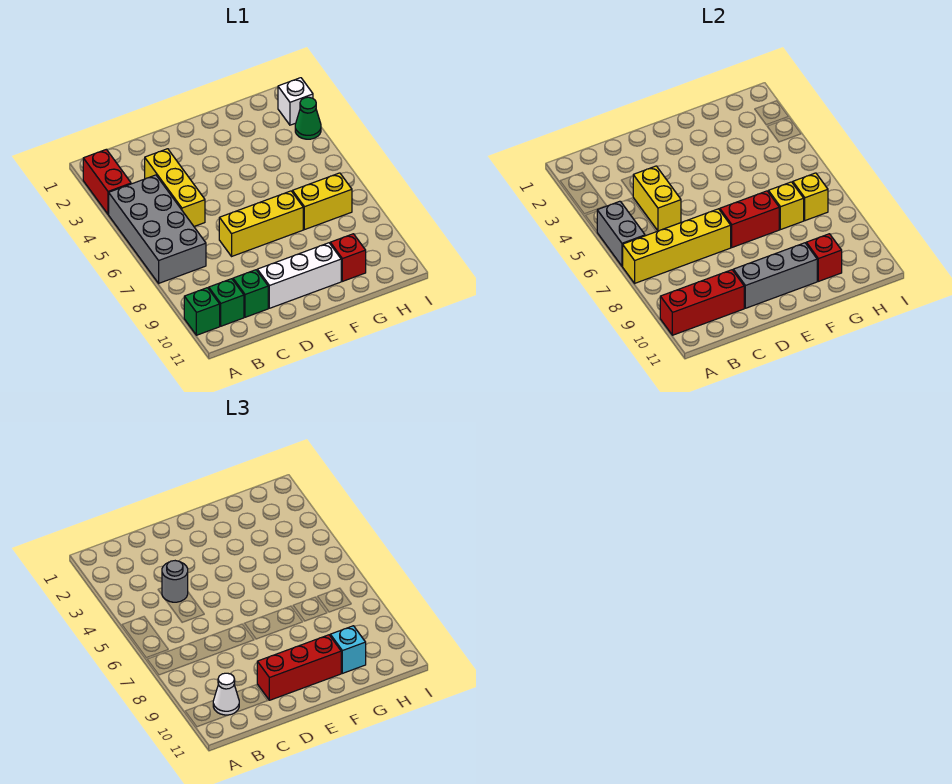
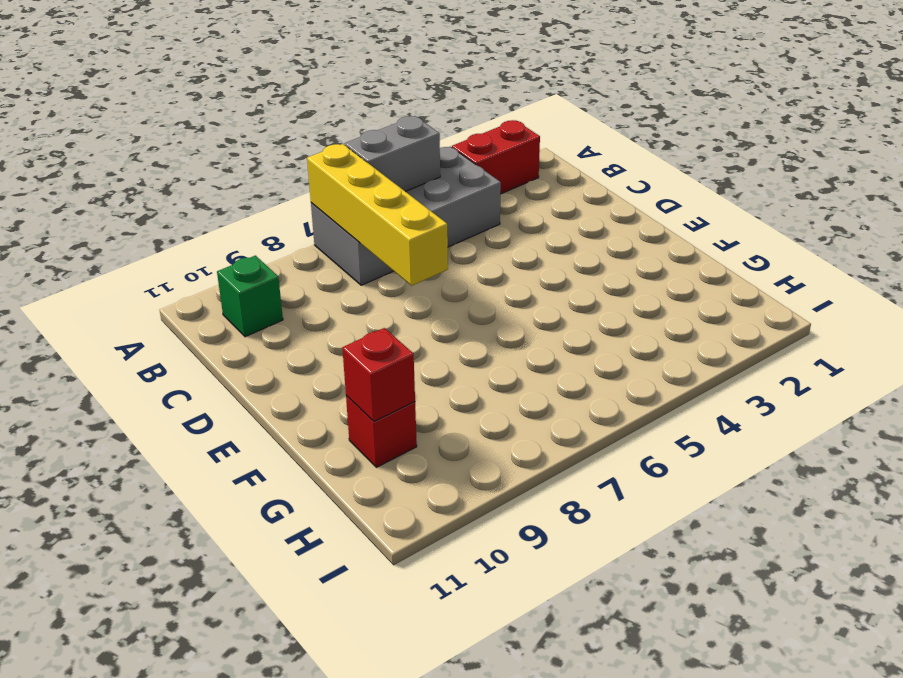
none -> green brick A10 level 1
none -> yellow brick C3:C5 level 1
none -> green brick C10 level 1

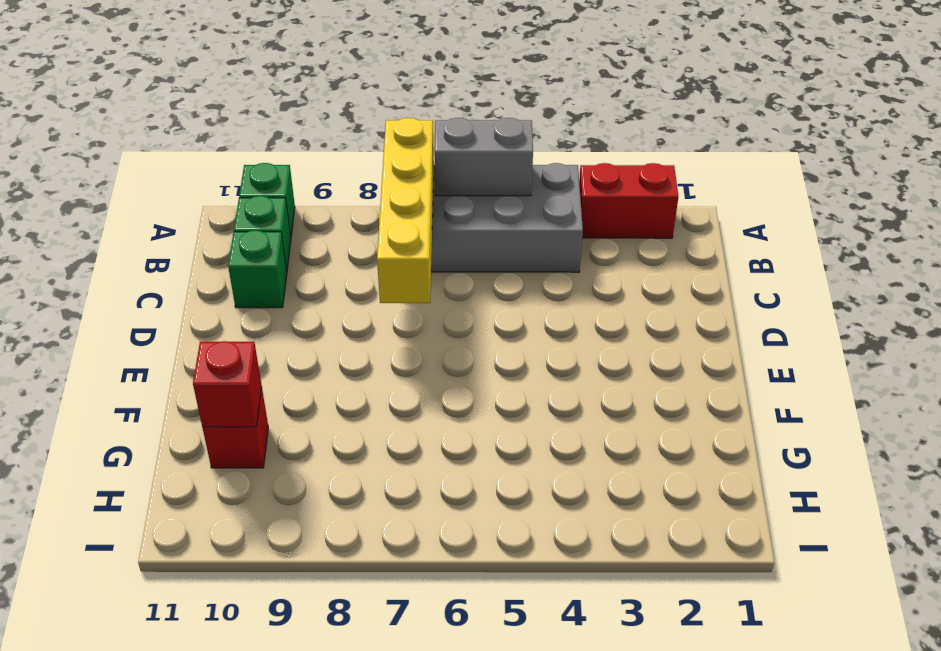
none -> yellow brick C3:C5 level 1
none -> yellow brick D7:F7 level 1
none -> white brick D10:F10 level 1

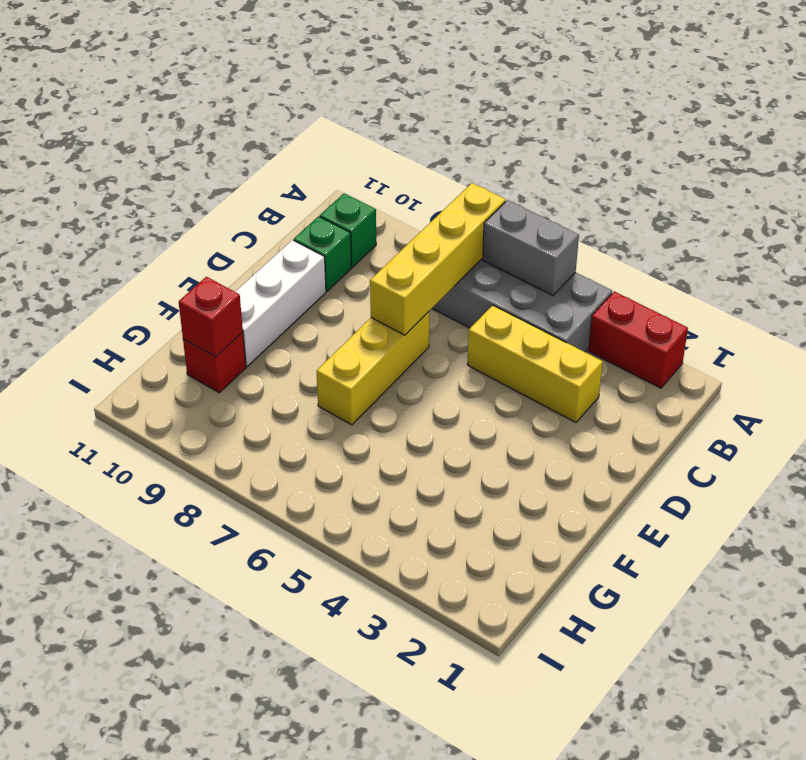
none -> green brick A10 level 1
none -> yellow brick G7:H7 level 1
none -> white brick I2 level 1

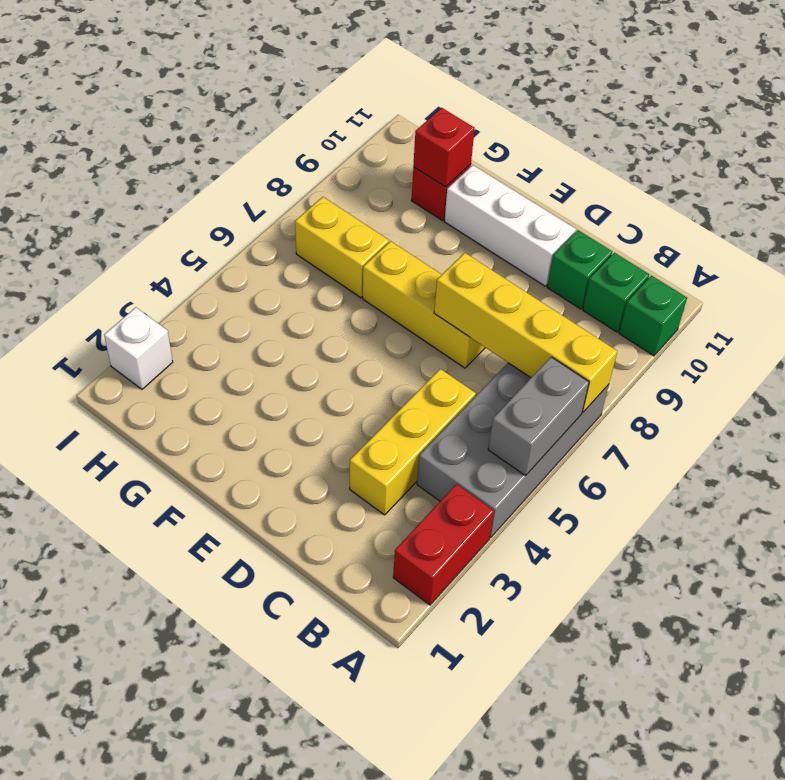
none -> green cone I3 level 1
none -> red brick A10:C10 level 2
none -> yellow brick C4:C5 level 2

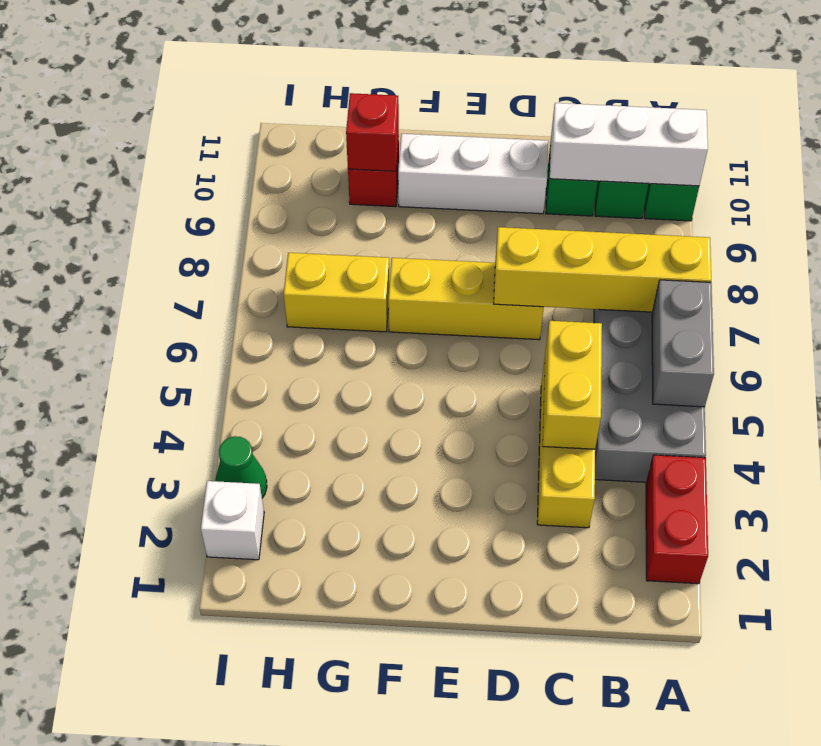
white brick A10:C10 level 2 -> red brick A10:C10 level 2
none -> grey brick D10:F10 level 2
none -> red brick E7:F7 level 2
none -> yellow brick G7 level 2

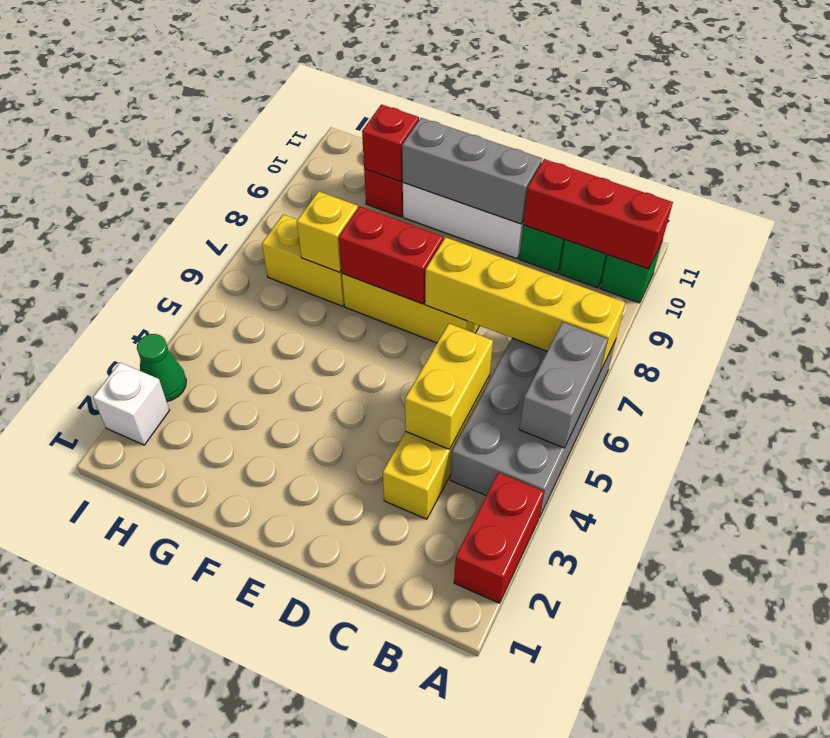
none -> yellow brick H7 level 2
none -> white cone B10 level 3
none -> grey round brick C4 level 3

